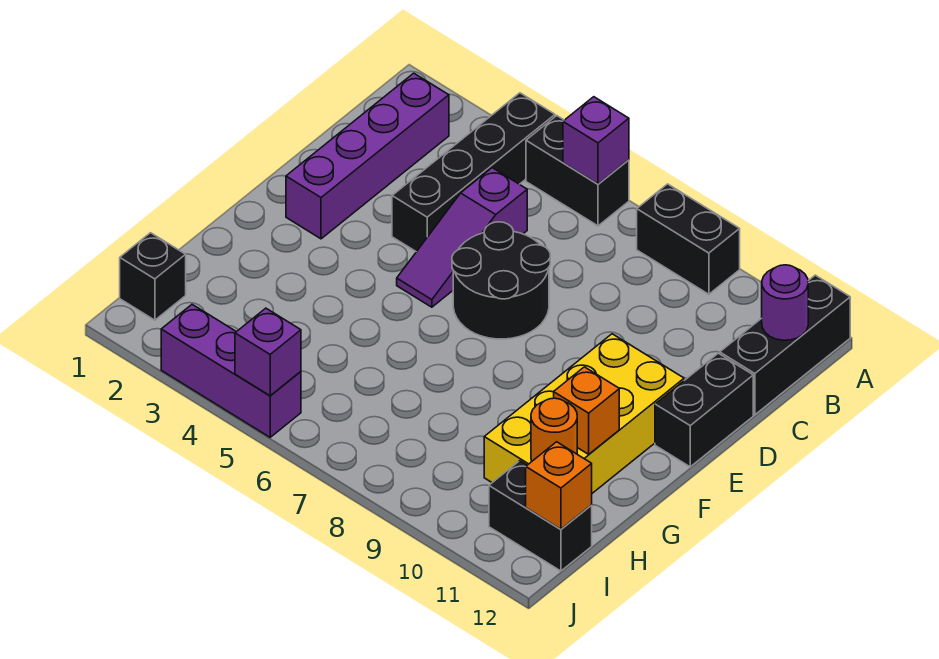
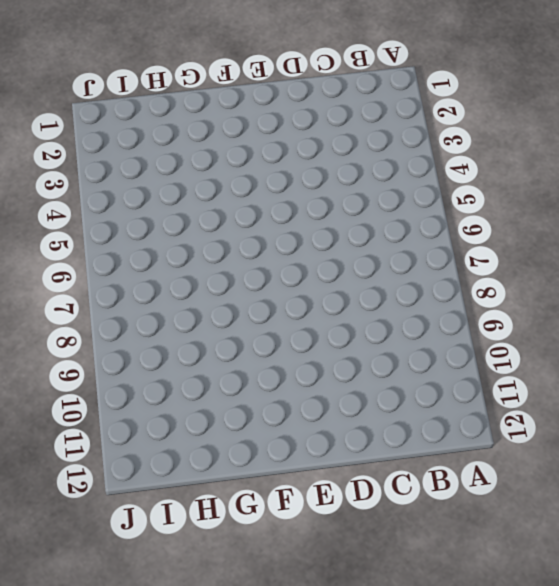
none -> black brick A4:D4 level 1
none -> black brick A5:A6 level 1
none -> black brick A8:A9 level 1

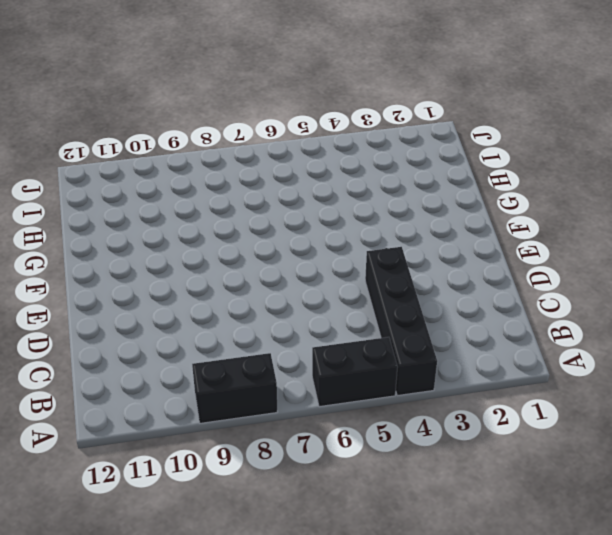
none -> black brick A12:C12 level 1
none -> purple brick B2:E2 level 1
none -> purple slope C5:E5 level 1 top C

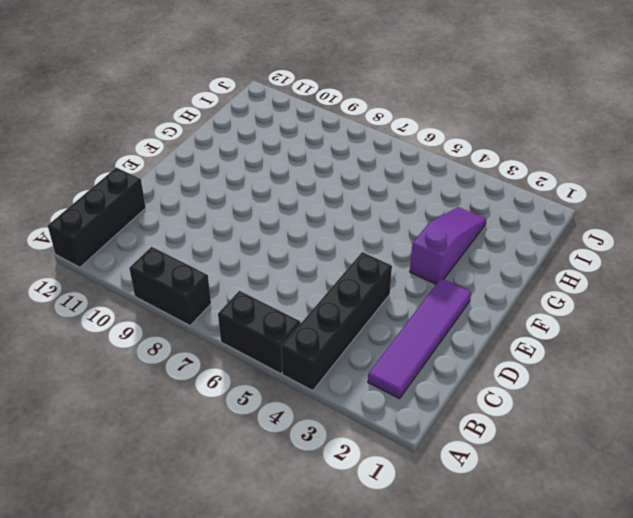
purple tile B2:E2 level 1 -> purple brick B2:E2 level 1
purple slope F3:H3 level 1 top F -> purple slope C5:E5 level 1 top C
none -> black round brick D6:E7 level 1
none -> black brick D12:E12 level 1
none -> yellow brick E10:H11 level 1

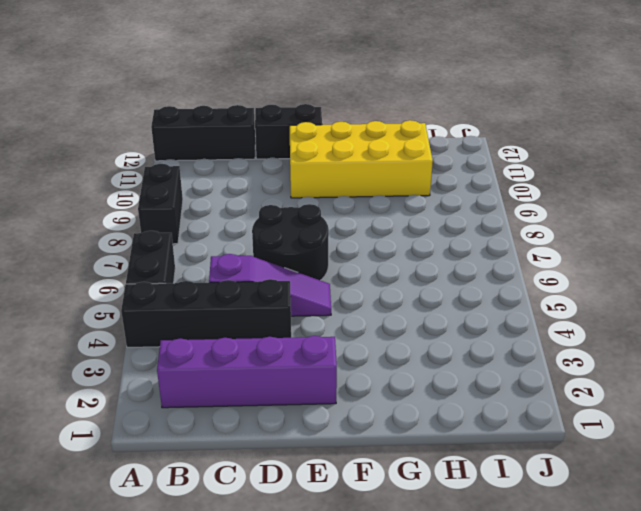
none -> black brick I1 level 1
none -> black brick I11:I12 level 1
none -> purple brick J3:J5 level 1

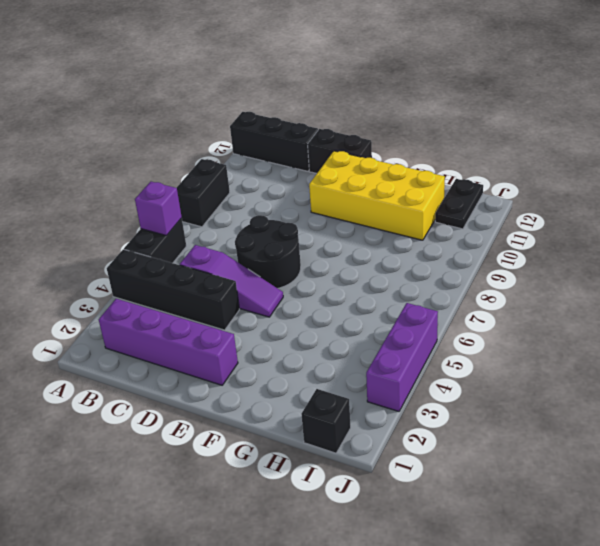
black plate I11:I12 level 1 -> black brick I11:I12 level 1
none -> purple round brick B12 level 2
none -> orange brick G11 level 2
none -> orange round brick H11 level 2

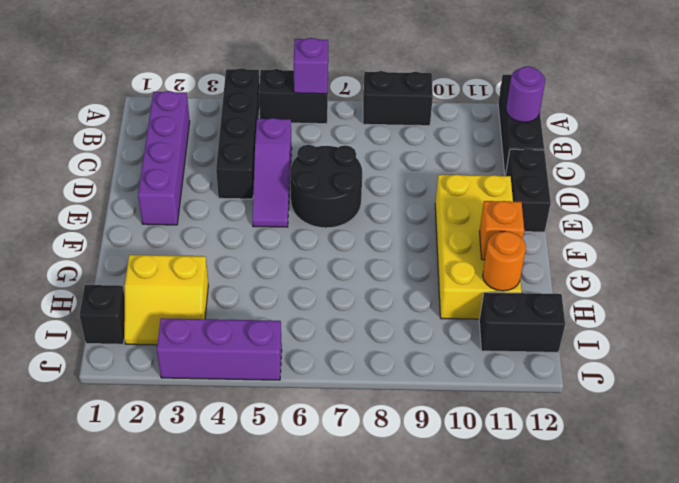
yellow slope H2:I3 level 1 top H -> none
none -> orange brick I12 level 2
none -> purple brick J5 level 2

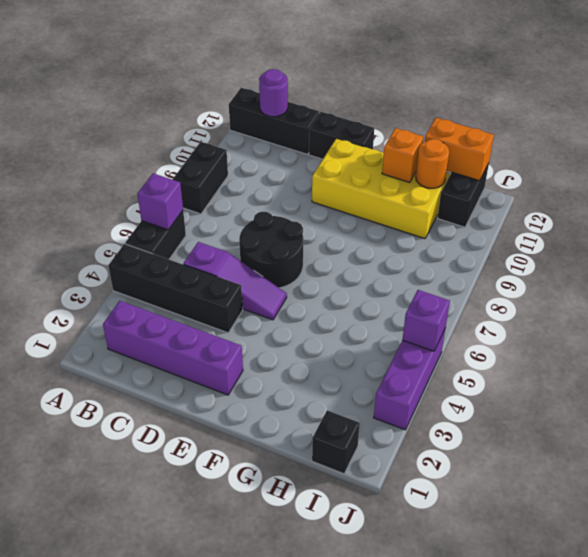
orange brick H12:I12 level 2 -> orange brick I12 level 2

